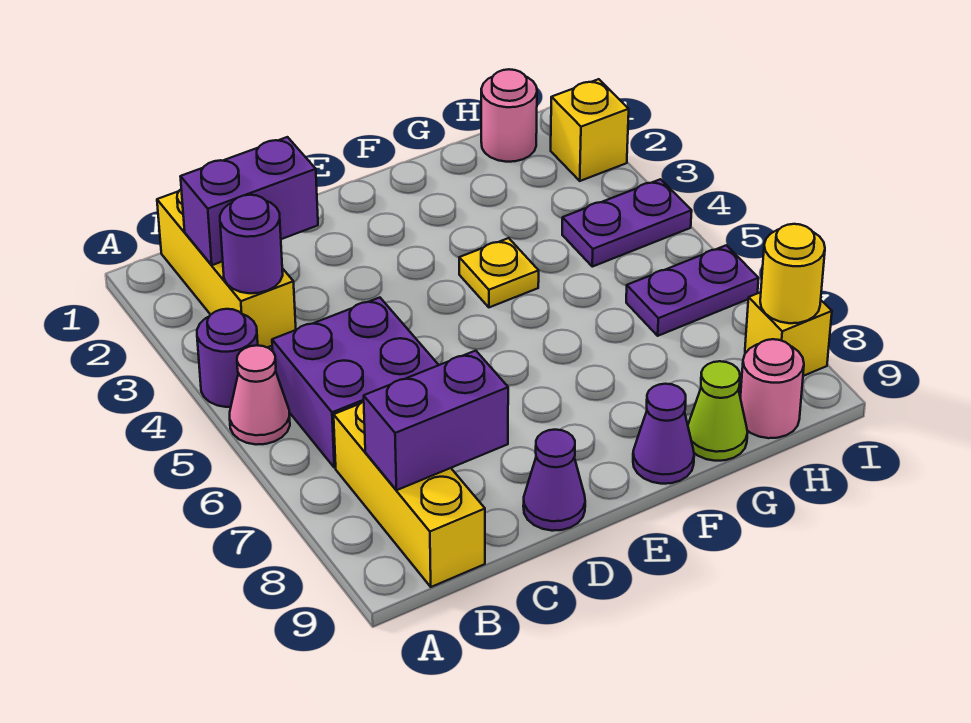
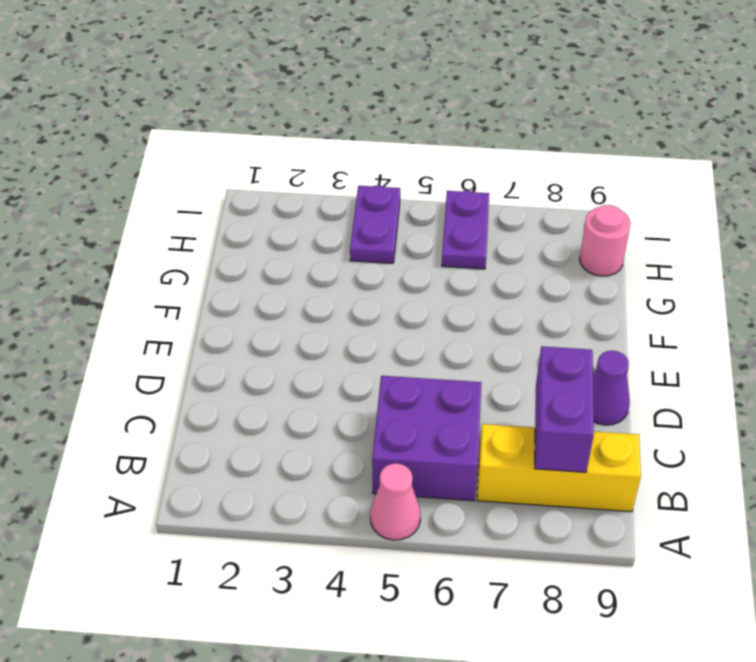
none -> purple round brick A4 level 1
none -> yellow brick B1:B3 level 1
none -> yellow plate F4 level 1

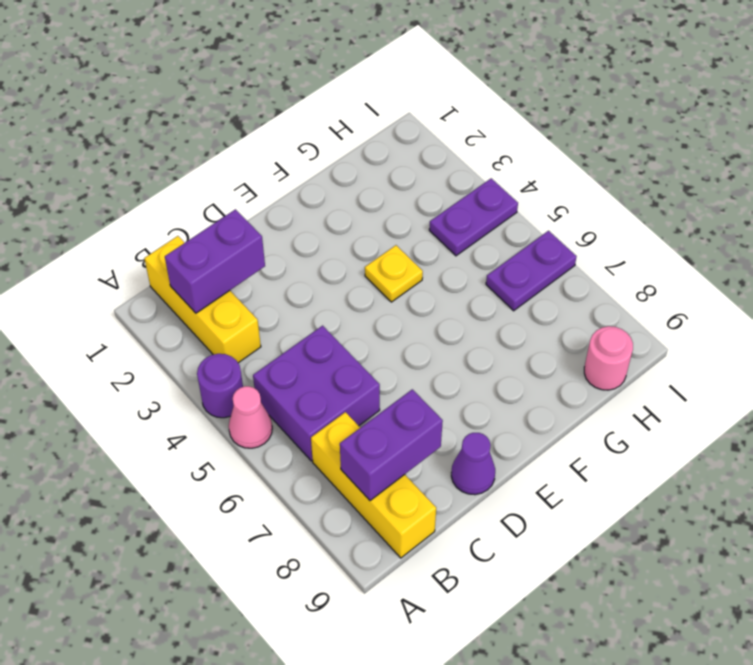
none -> purple cone F9 level 1
none -> lime cone G9 level 1
none -> pink round brick H1 level 1

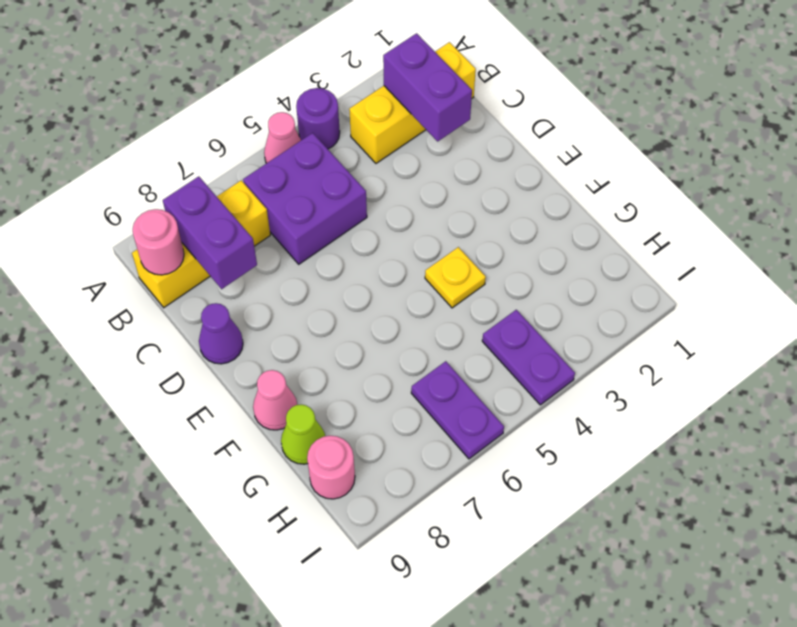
pink round brick B9 level 2 -> pink round brick H1 level 1
pink cone F9 level 1 -> purple cone F9 level 1
none -> yellow brick I2 level 1
none -> yellow brick I8 level 1
none -> purple round brick B3 level 2

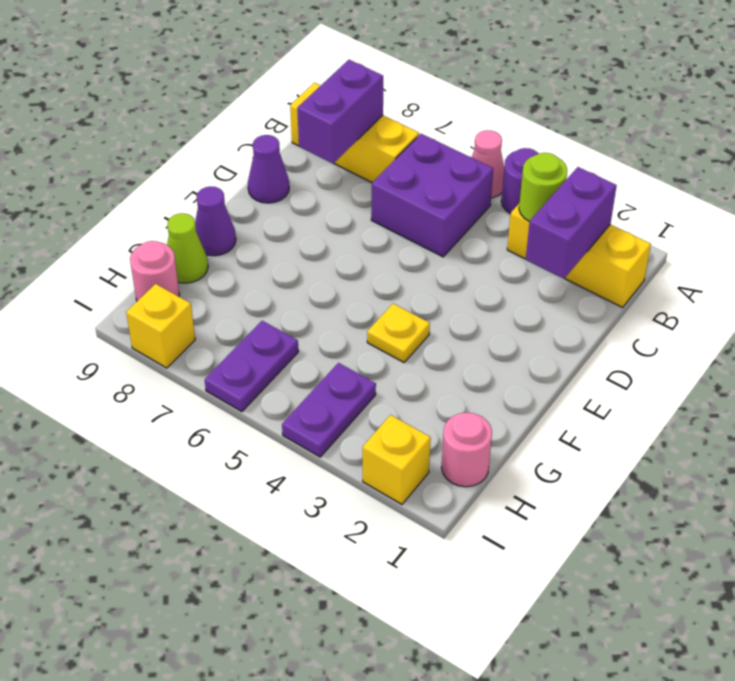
lime round brick B3 level 2 -> purple round brick B3 level 2
none -> yellow round brick I8 level 2

